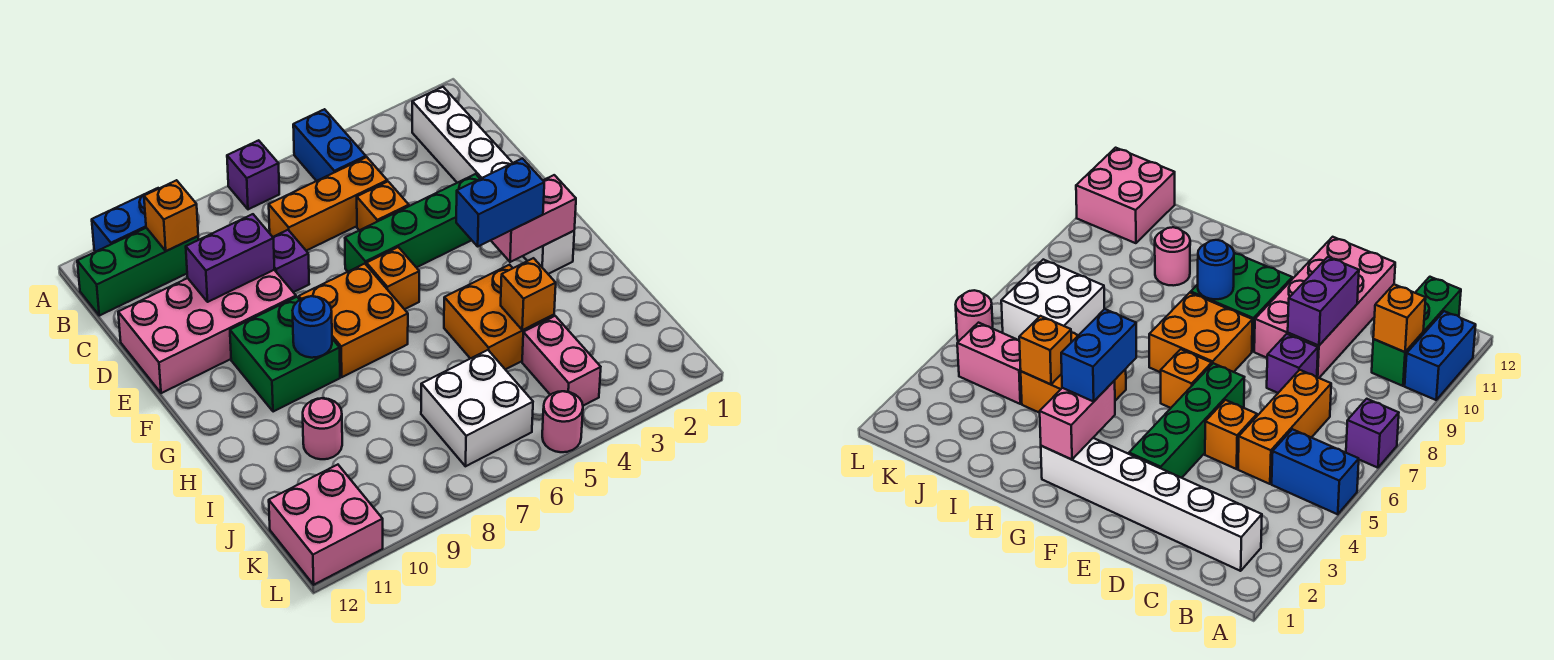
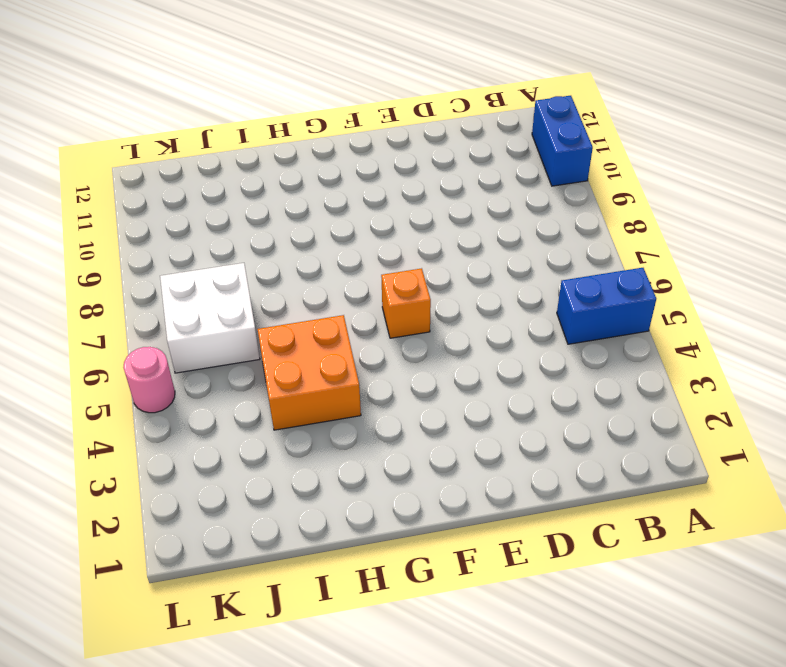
none -> purple brick A7 level 1
none -> white brick B2:G2 level 1
none -> green brick B10:B12 level 1

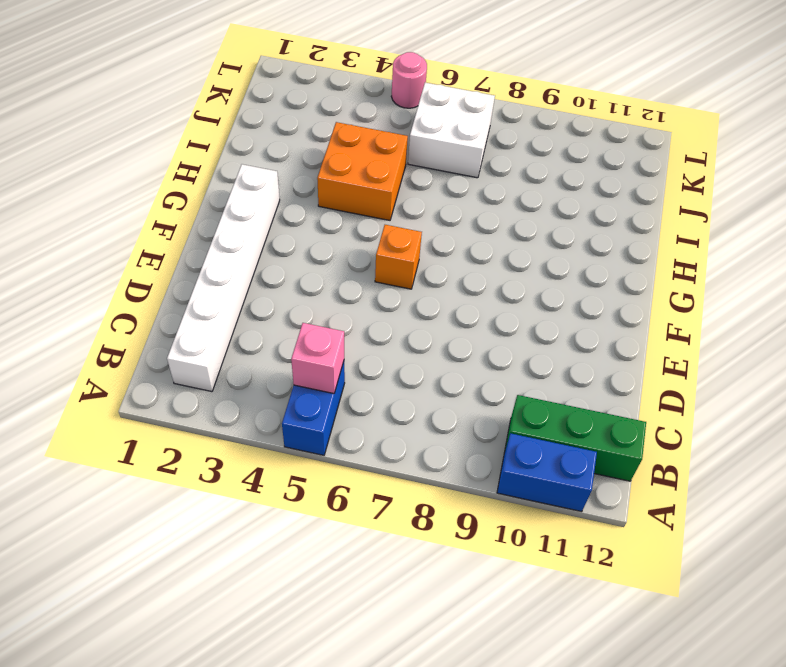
pink brick B5 level 2 -> none
none -> purple brick A7 level 1
none -> orange brick C5:C7 level 1
none -> orange brick D5 level 1

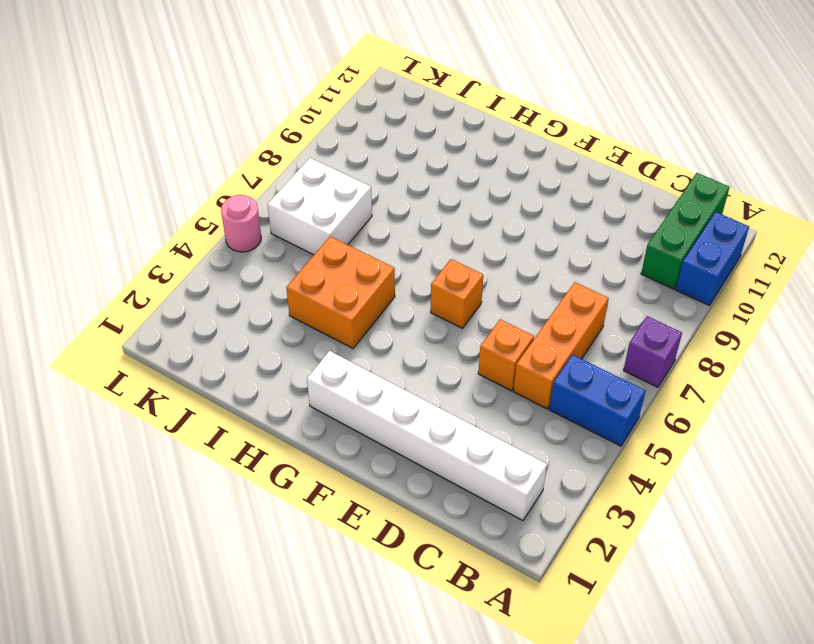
none -> purple brick D8 level 1
none -> pink brick D9:E12 level 1
none -> green brick E3:E6 level 1

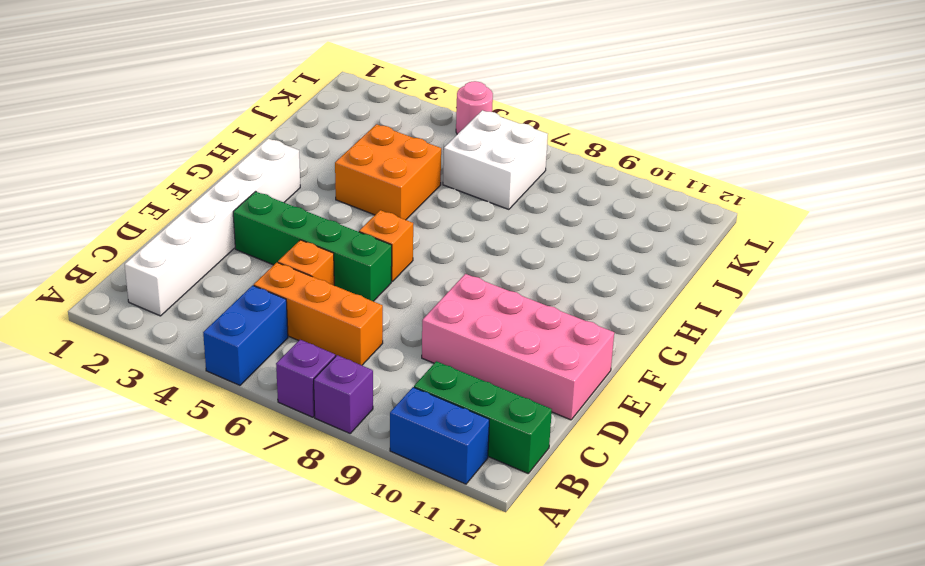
purple brick A8 level 1 -> purple brick D8 level 1
none -> orange brick F7:G8 level 1
none -> green brick F9:G10 level 1
none -> pink round brick I10 level 1

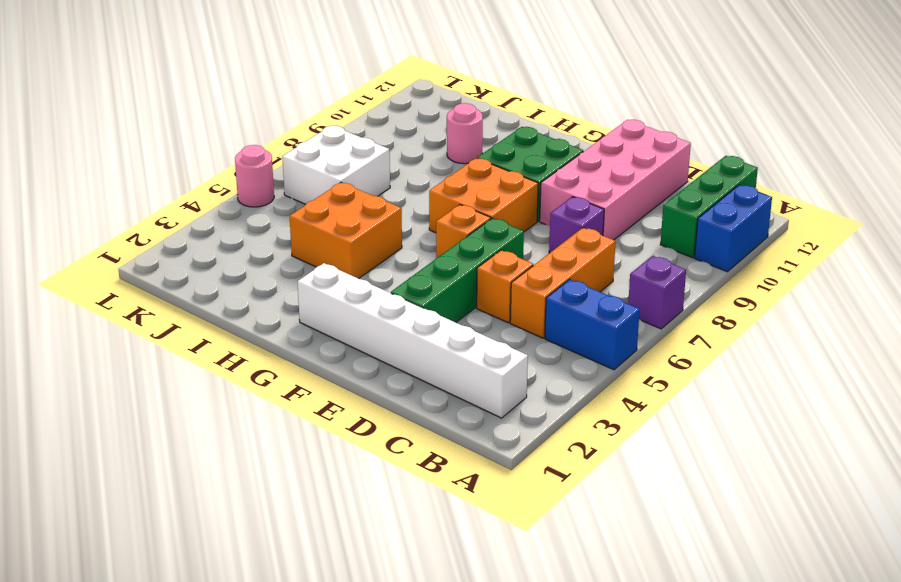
none -> pink brick J4:K4 level 1
none -> pink brick K11:L12 level 1
none -> orange brick B10 level 2

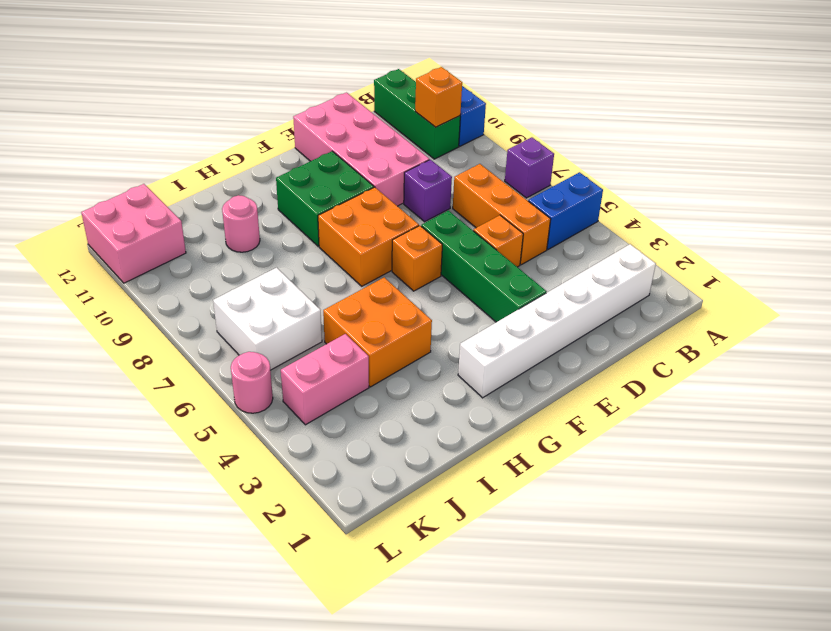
none -> purple brick D9:D10 level 2
none -> pink brick G2:G3 level 2
none -> blue round brick G9 level 2

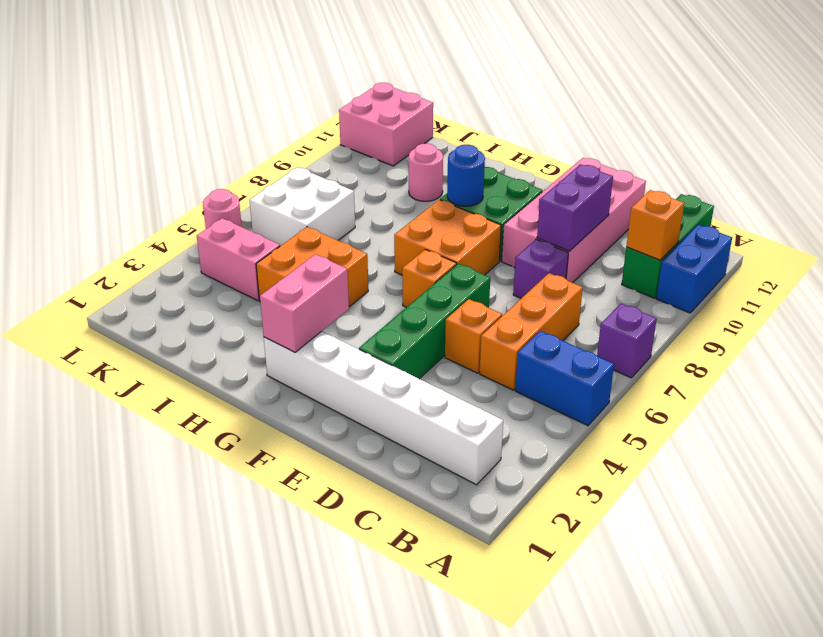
none -> orange brick I4 level 2
none -> blue brick G3:G4 level 3

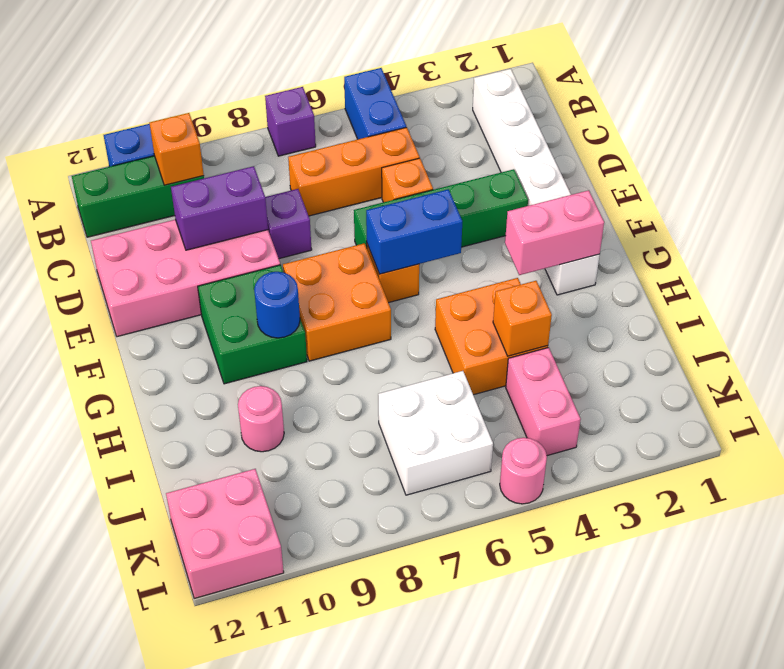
blue brick F5:F6 level 2 -> blue brick G3:G4 level 3

